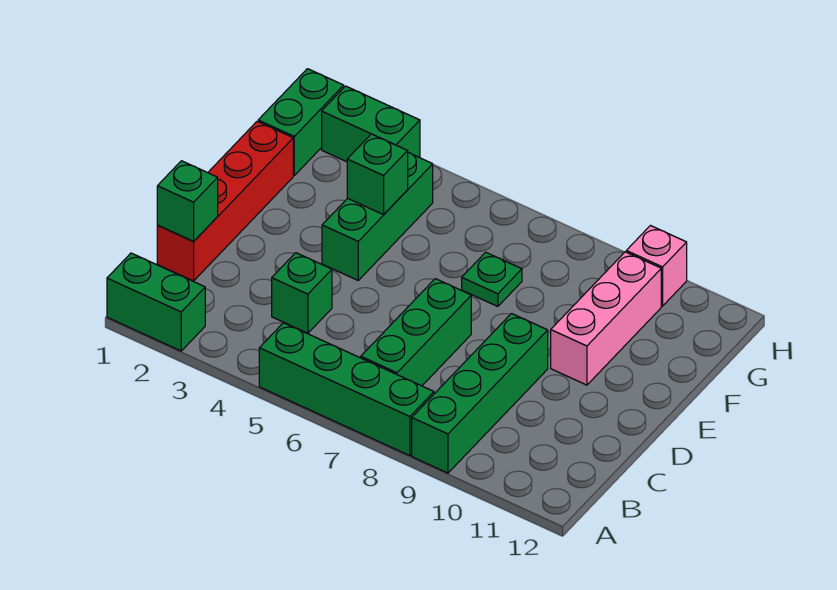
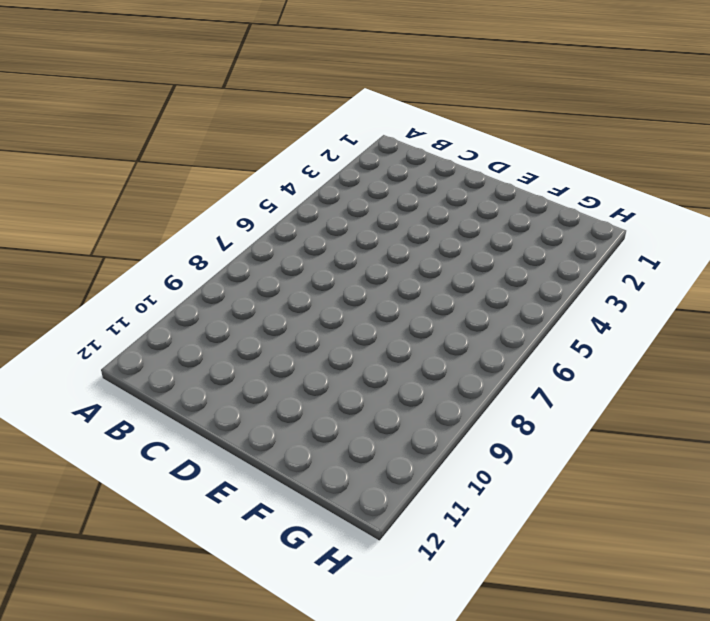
none -> green brick A1:A2 level 1
none -> green brick A5:A8 level 1
none -> green brick A9:D9 level 1

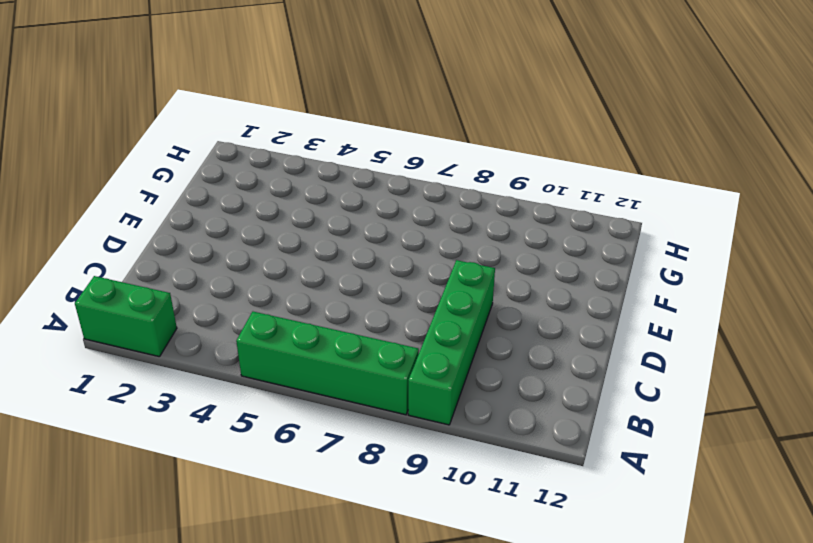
none -> green brick B7:D7 level 1
none -> red brick C1:F1 level 1
none -> green brick C4 level 1

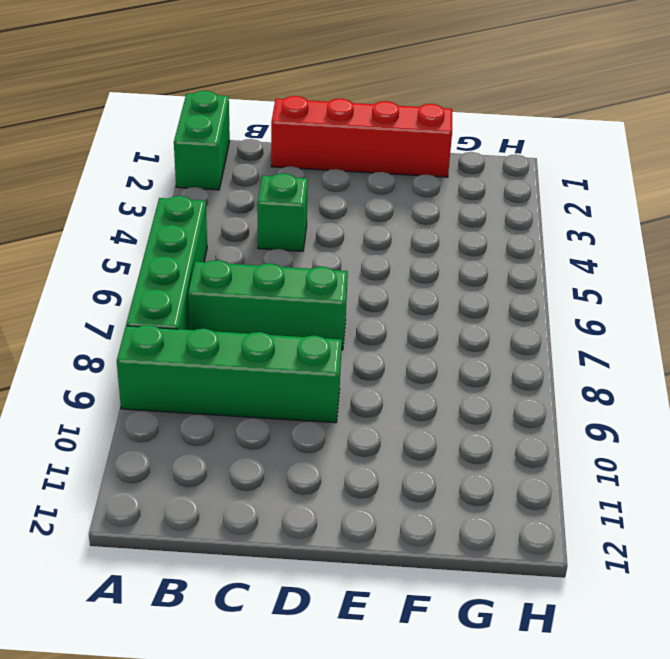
none -> green brick E4:G4 level 1
none -> pink brick E10:G10 level 1
none -> green plate F7 level 1

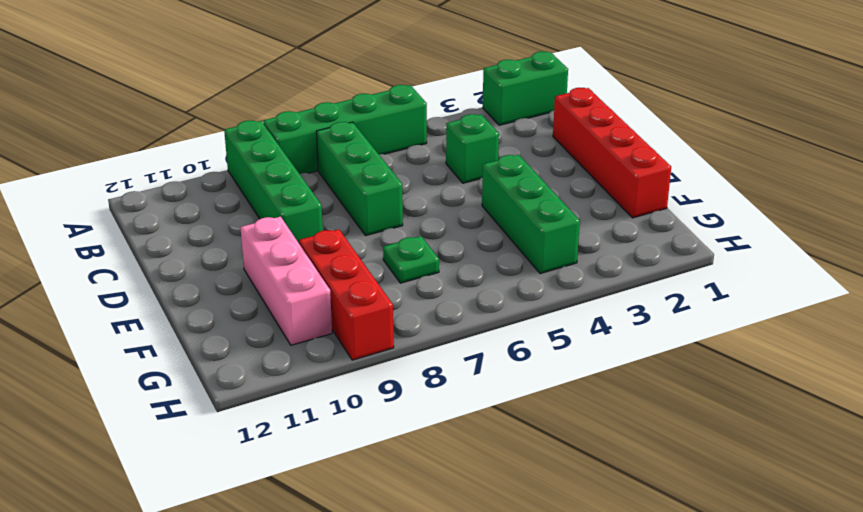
red brick F9:H9 level 1 -> none
none -> green brick G1:H1 level 1
none -> green brick H2:H3 level 1
none -> pink brick H10 level 1

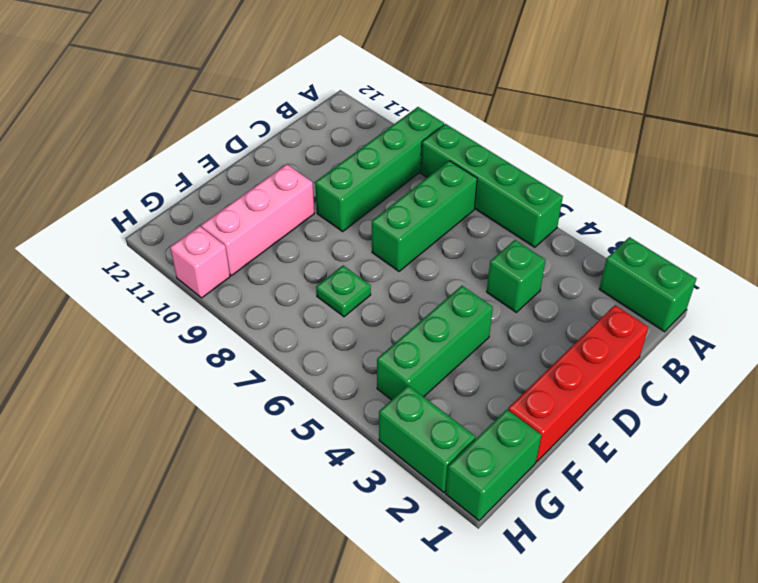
none -> green brick C1 level 2
none -> green brick F4 level 2

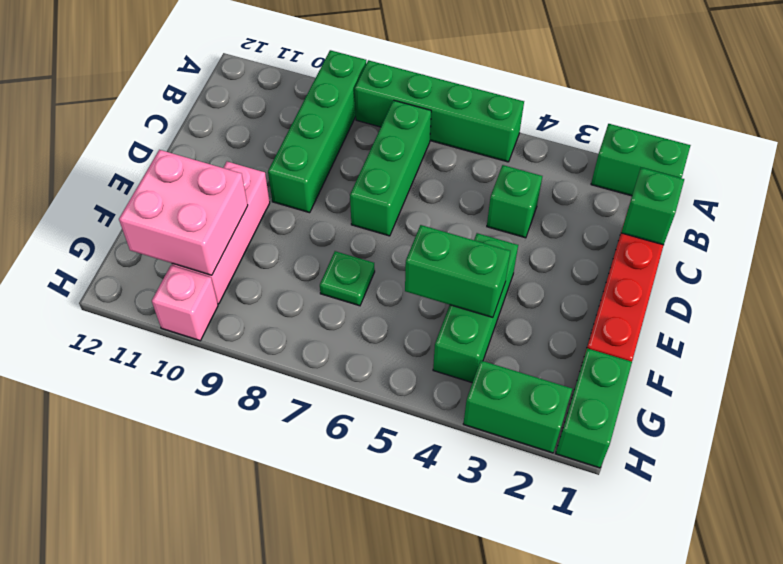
green brick F4:F5 level 2 -> green brick F4 level 2
pink brick F10:G11 level 2 -> none

